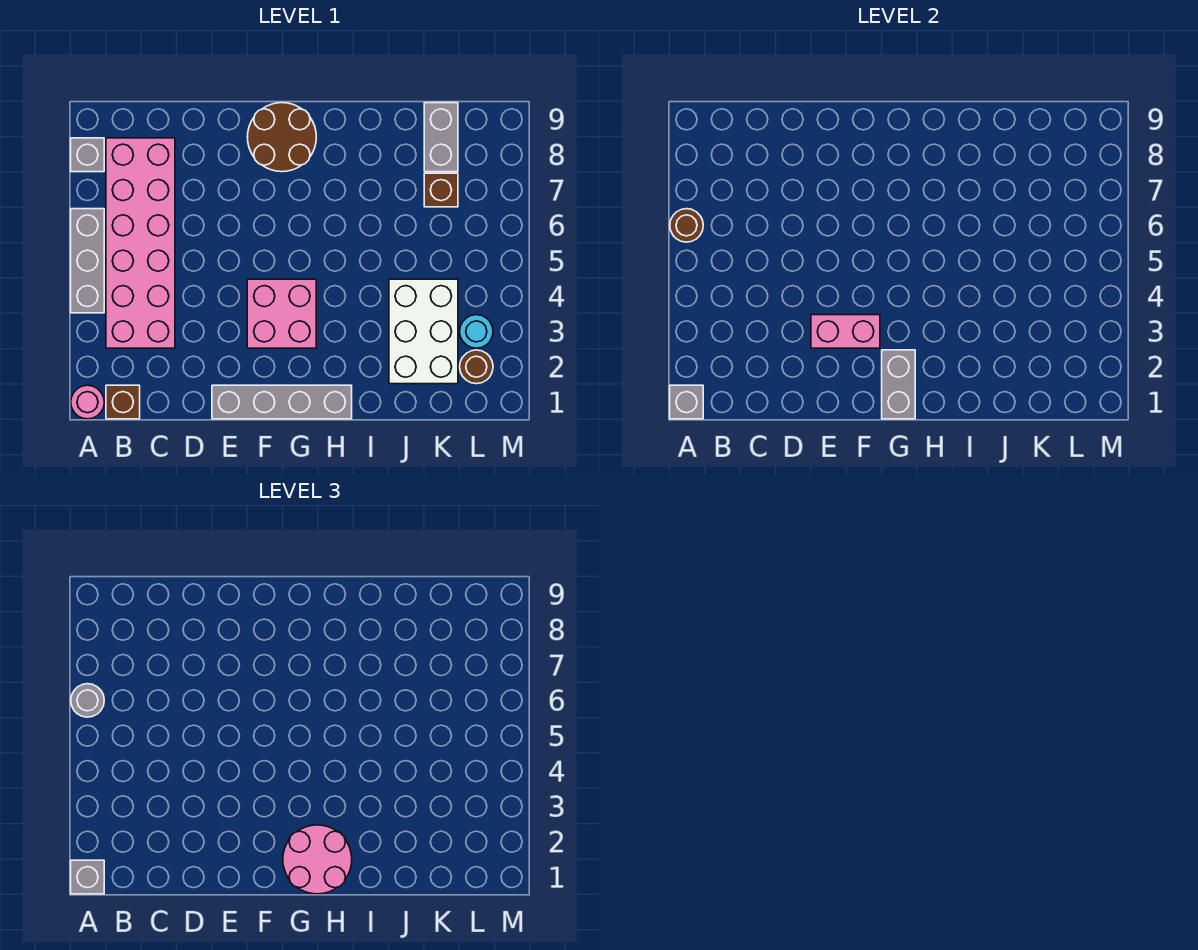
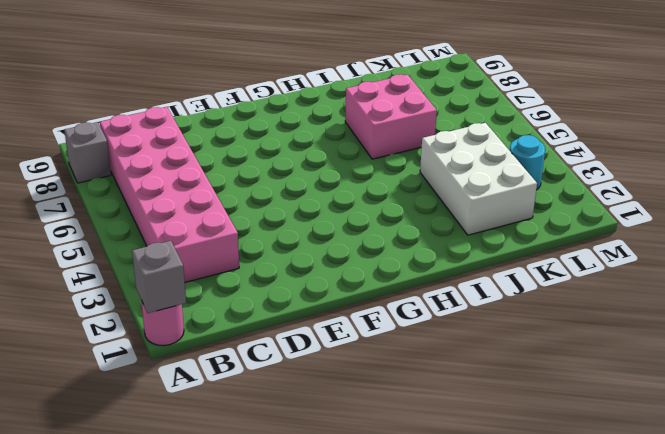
pink brick I6:J7 level 1 -> pink brick F3:G4 level 1
none -> grey brick A4:A6 level 1
none -> brown brick B1 level 1
none -> grey brick E1:H1 level 1

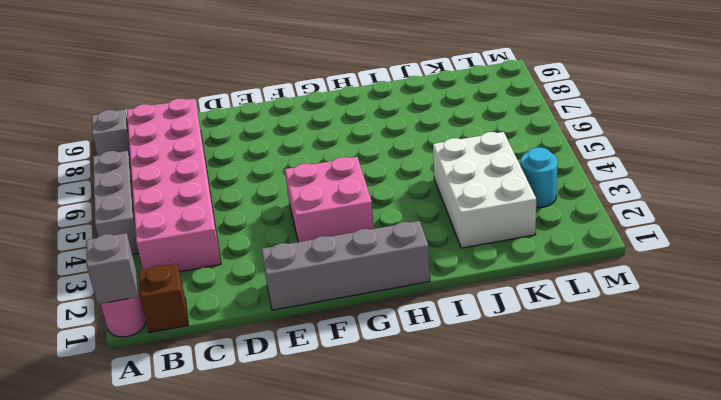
none -> brown round brick F8:G9 level 1
none -> brown brick K7 level 1
none -> grey brick K8:K9 level 1

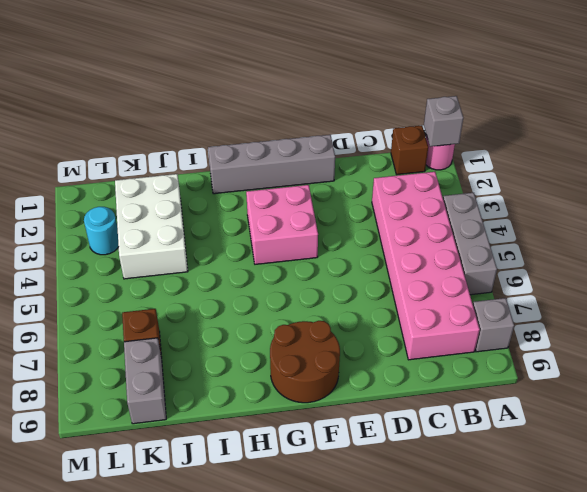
none -> brown round brick L2 level 1
none -> brown round brick A6 level 2
none -> pink brick E3:F3 level 2

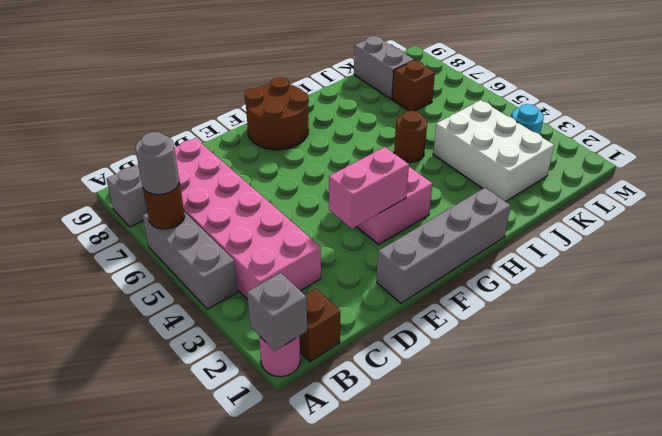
brown round brick I5 level 1 -> brown round brick L2 level 1
none -> grey brick G1:G2 level 2
none -> grey brick A1 level 3
none -> pink round brick G1:H2 level 3

